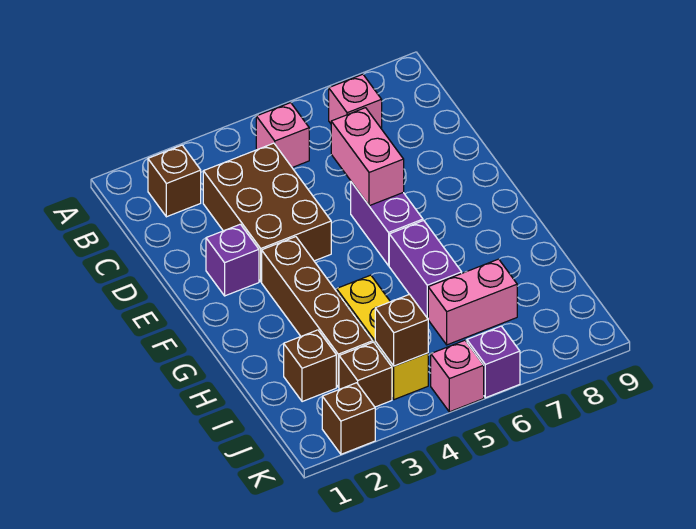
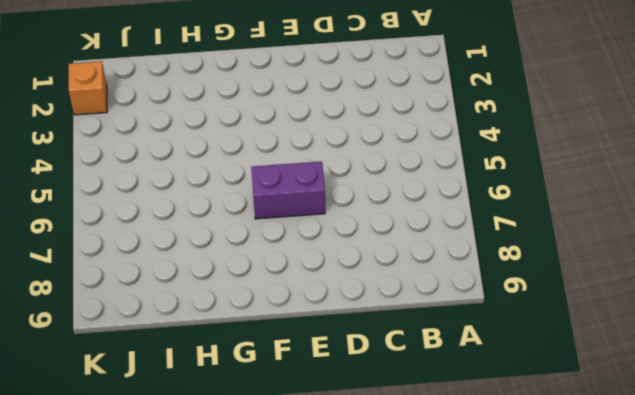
orange brick K2 level 1 -> brown brick K2 level 1
none -> brown brick B2 level 1
none -> pink brick B5 level 1
none -> pink brick B7 level 1

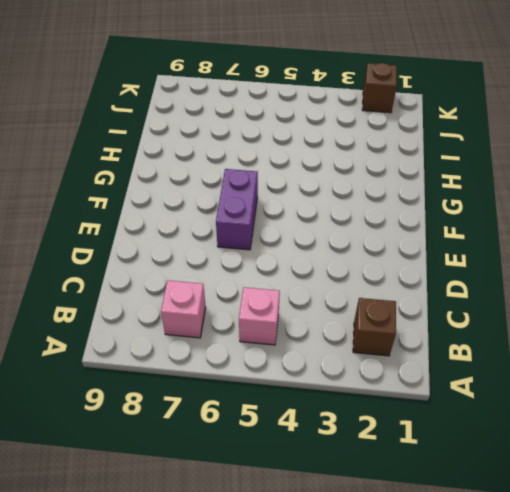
none -> brown brick C3:E4 level 1
none -> purple brick E2 level 1
none -> brown brick F3:I3 level 1

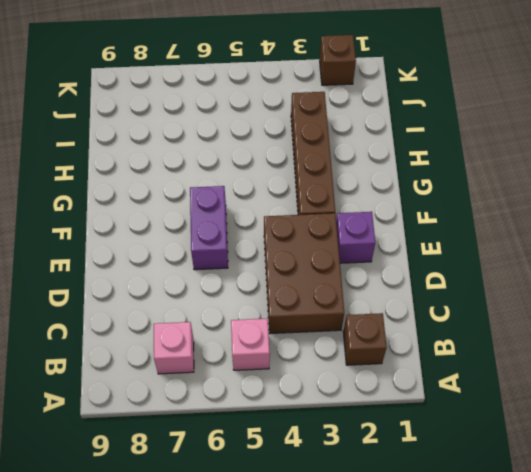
none -> purple brick G6:H6 level 1
none -> yellow brick H4:J4 level 1
none -> brown brick I2 level 1

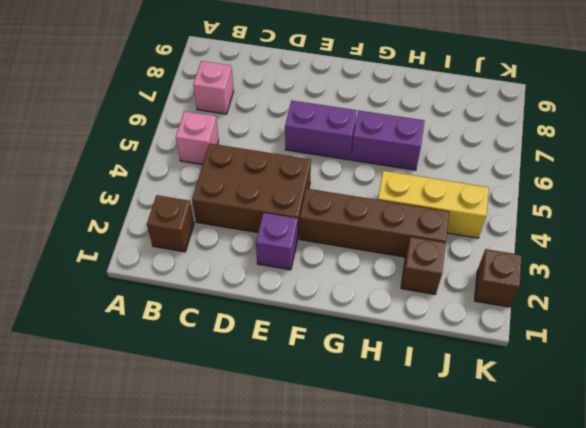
none -> pink brick I6:I7 level 1
none -> brown brick J3 level 1
none -> pink brick K5 level 1

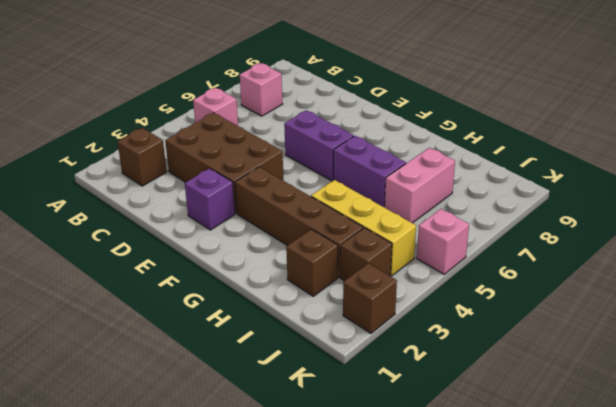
none -> purple brick K6 level 1
none -> pink brick D6:E6 level 2
none -> brown brick J4 level 2

